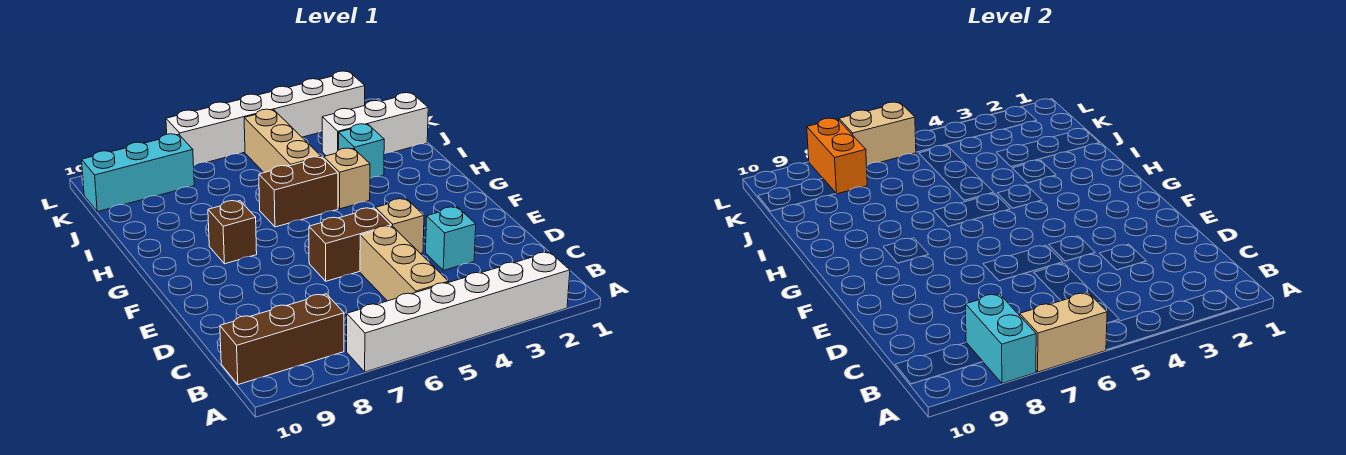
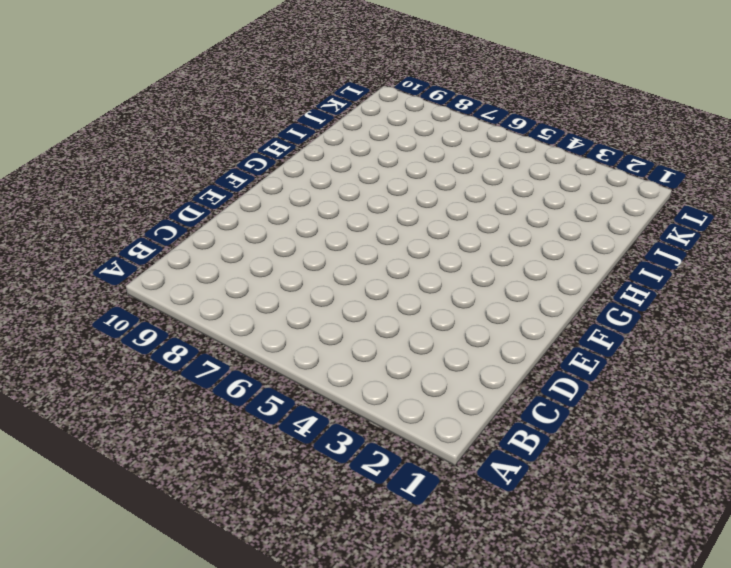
none -> white brick A2:A7 level 1
none -> tan brick B5:D5 level 1
none -> brown brick B8:B10 level 1

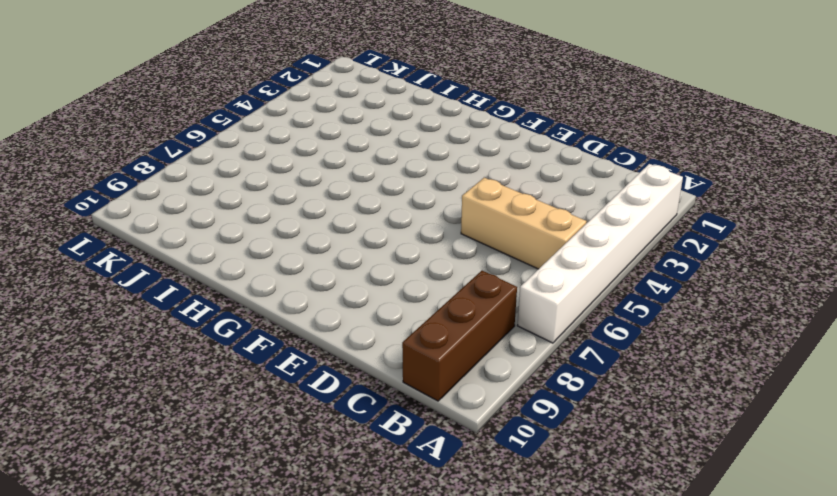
none -> cyan brick D3 level 1
none -> tan brick E4 level 1
none -> brown brick E5:E6 level 1

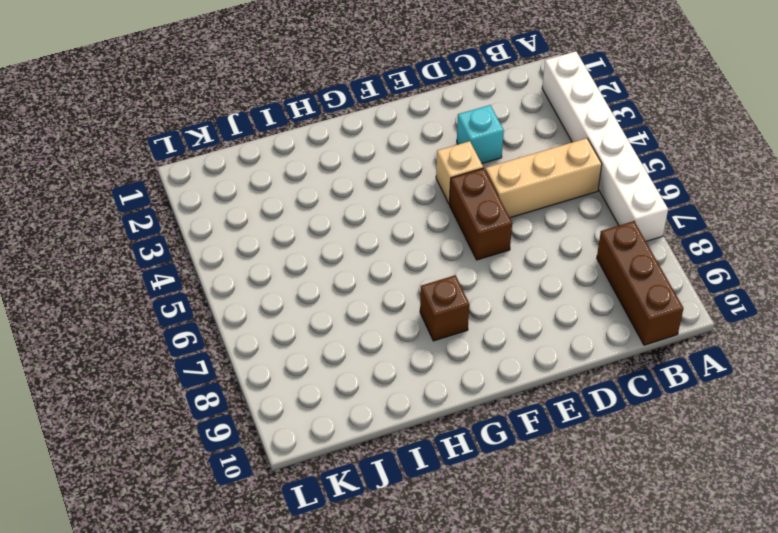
none -> tan brick H4 level 1
none -> brown brick H5:H6 level 1
none -> cyan brick I3 level 1

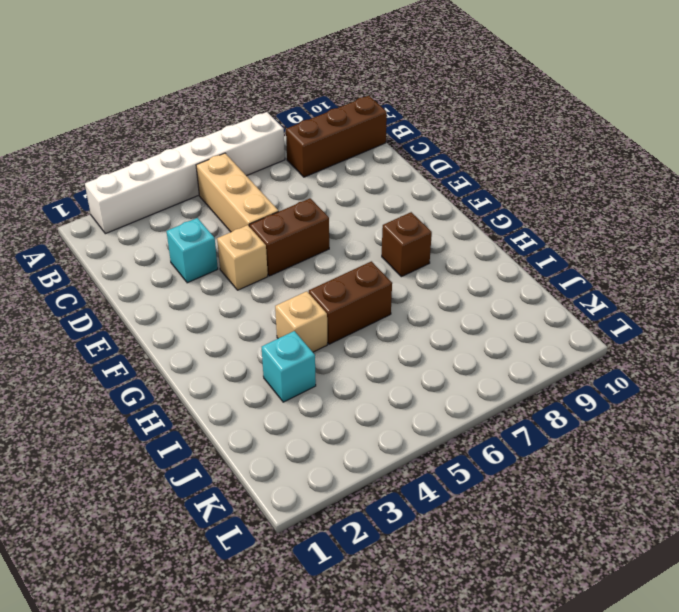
none -> tan brick I5:K5 level 1
none -> white brick J1:J3 level 1
none -> cyan brick K8:K10 level 1

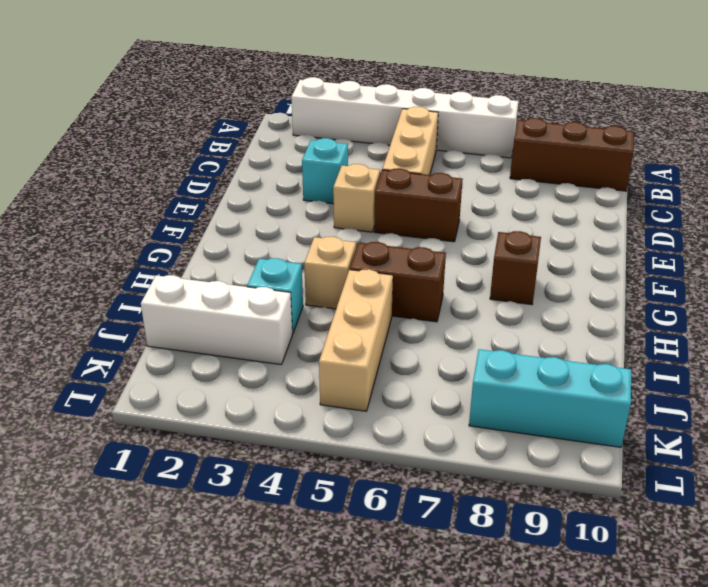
none -> white brick L2:L7 level 1
none -> tan brick A6:A7 level 2
none -> cyan brick A8:B8 level 2

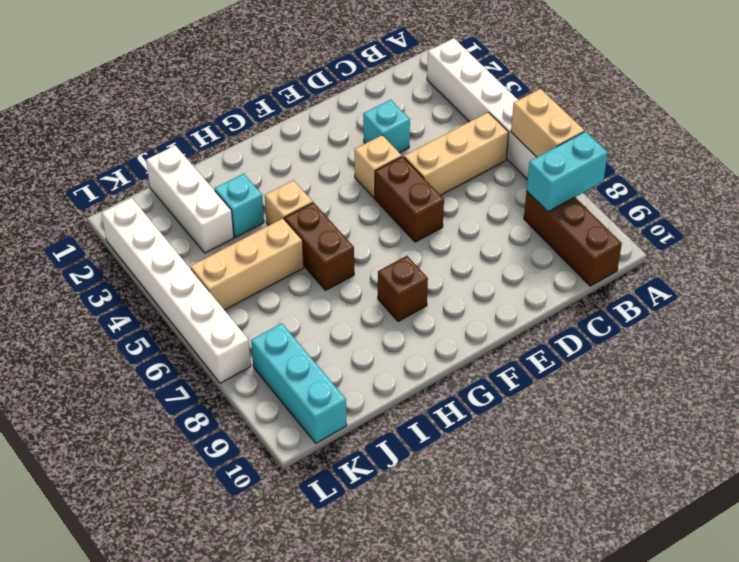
none -> orange brick K8:L8 level 2
none -> tan brick L6:L7 level 2

